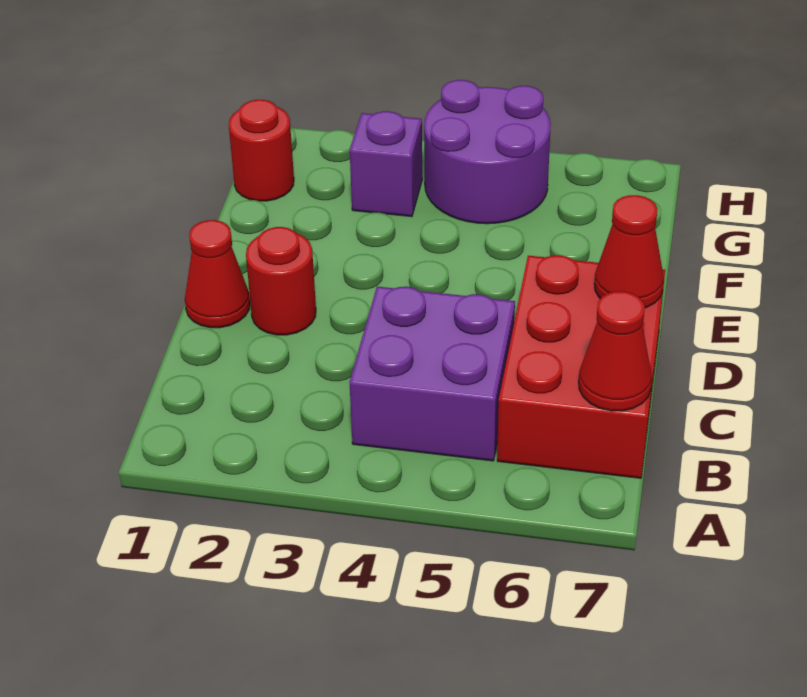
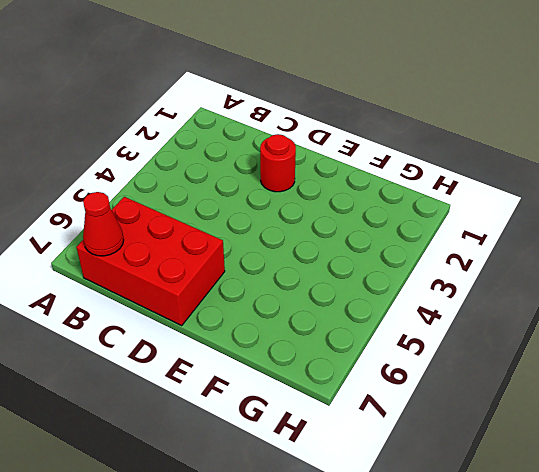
none -> purple brick B4:C5 level 1
none -> red cone D1 level 1

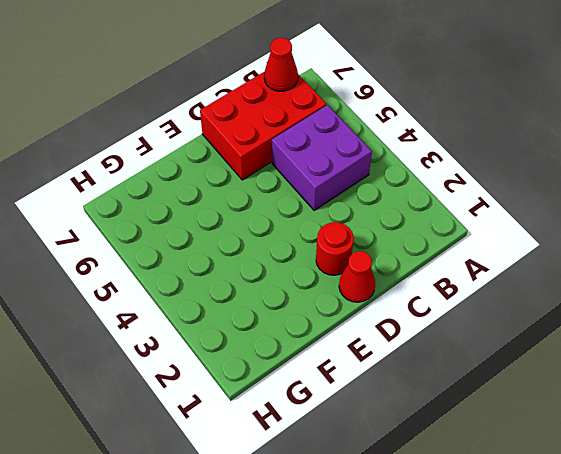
none -> red round brick G1 level 1
none -> purple brick G3 level 1

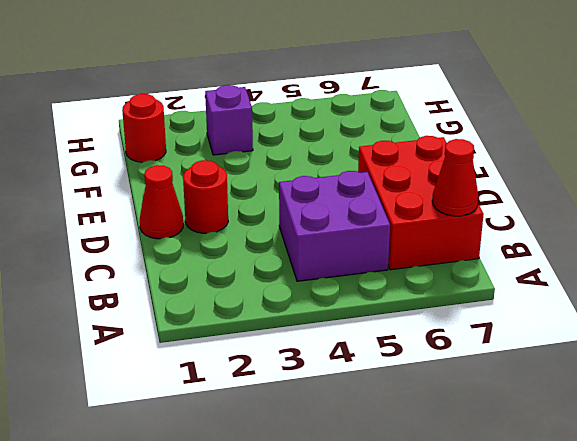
none -> purple round brick G4:H5 level 1
none -> red cone D7 level 2

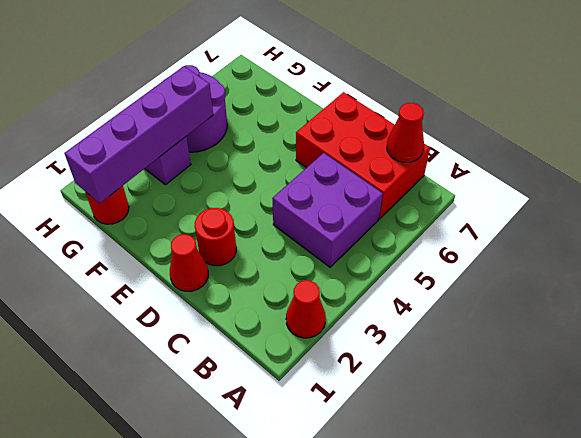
red cone A2 level 1 -> red cone D7 level 2
purple brick G1:G4 level 2 -> none

